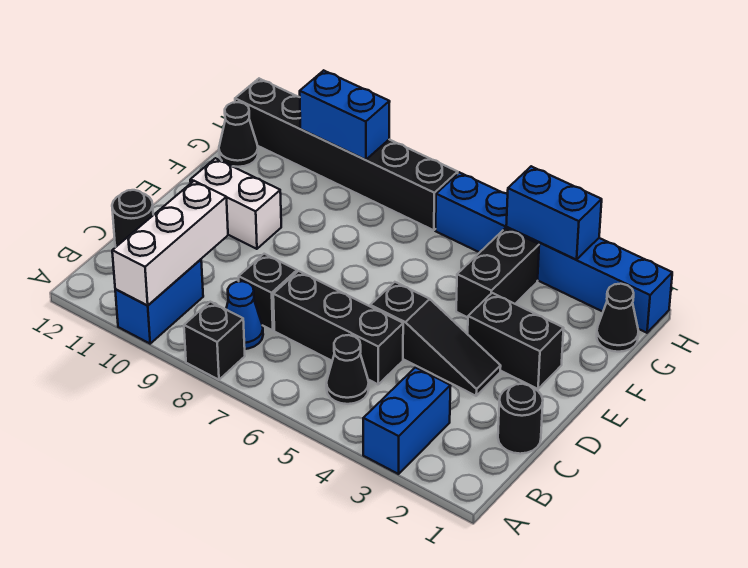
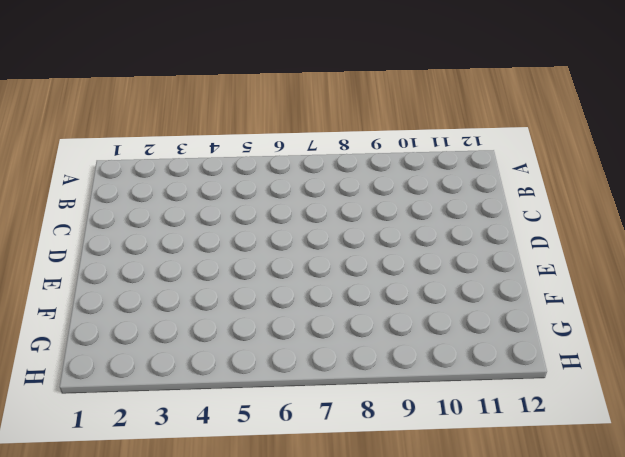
none -> blue brick A3:B3 level 1
none -> black brick A8 level 1
none -> blue brick A10:B10 level 1

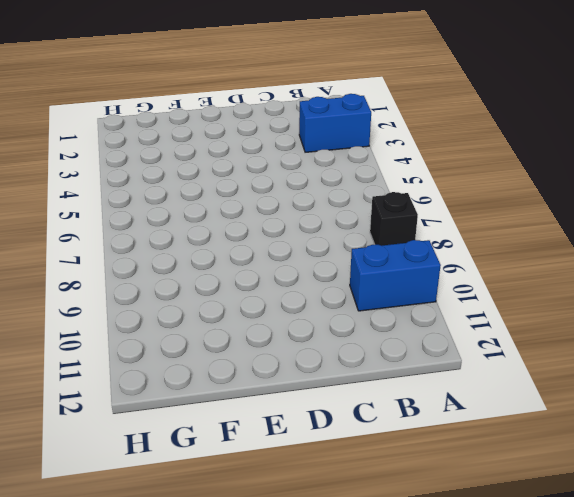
none -> black cone B5 level 1
none -> blue cone B8 level 1
none -> black round brick C1 level 1

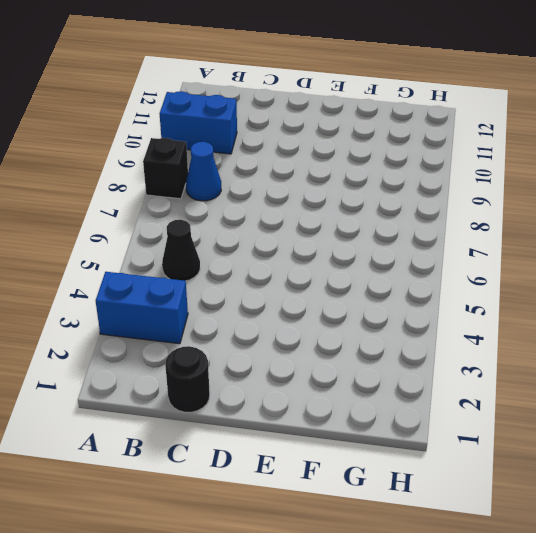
none -> black brick C5:C7 level 1
none -> black brick C8 level 1
none -> black round brick C12 level 1

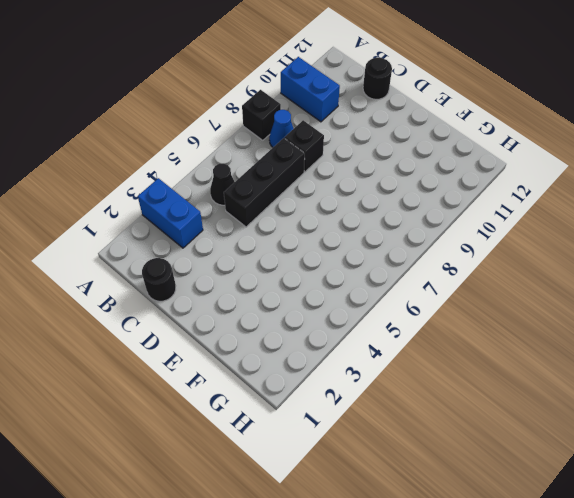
none -> black slope D3:D5 level 1 top 5
none -> black brick E2:E3 level 1
none -> white brick E10:E11 level 1

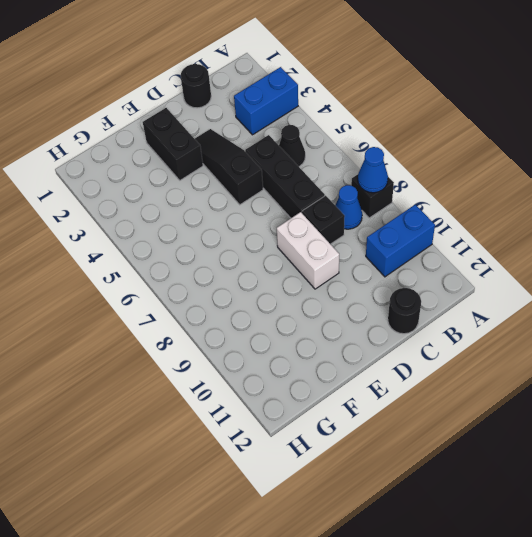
blue cone A8 level 2 -> none
white brick D8:D9 level 1 -> white brick E10:E11 level 1
none -> black brick F4:G4 level 1
none -> black cone G1 level 1
none -> black cone G12 level 1

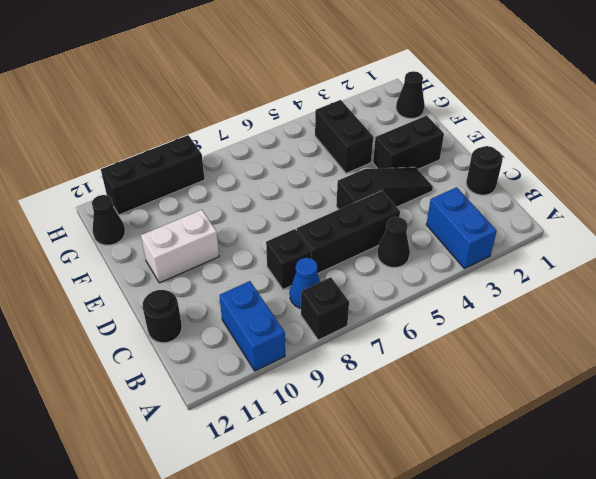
black brick H9:H11 level 1 -> black brick H7:H12 level 1
none -> blue brick H1:H6 level 1
none -> white brick A10:C10 level 2
none -> blue brick H3:H4 level 2

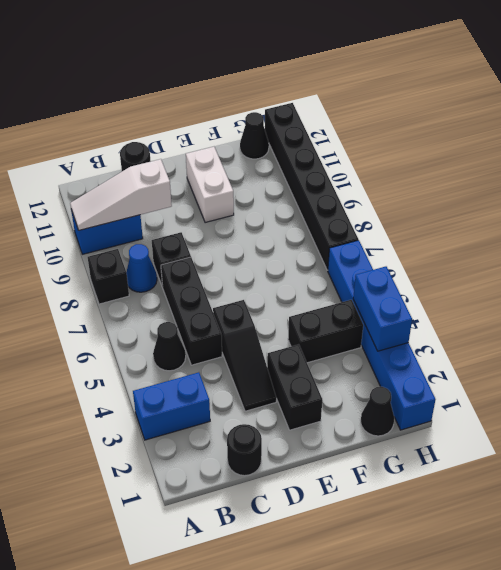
white slope A10:C10 level 2 top C -> white brick A10:C10 level 2
none -> blue brick H9:H10 level 2

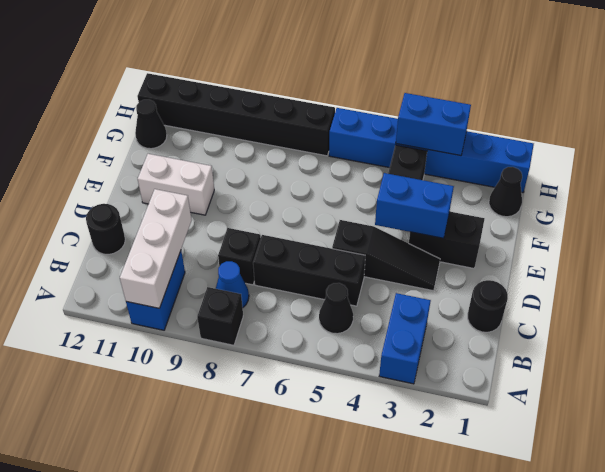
blue brick E3:E4 level 2 -> blue brick H9:H10 level 2

